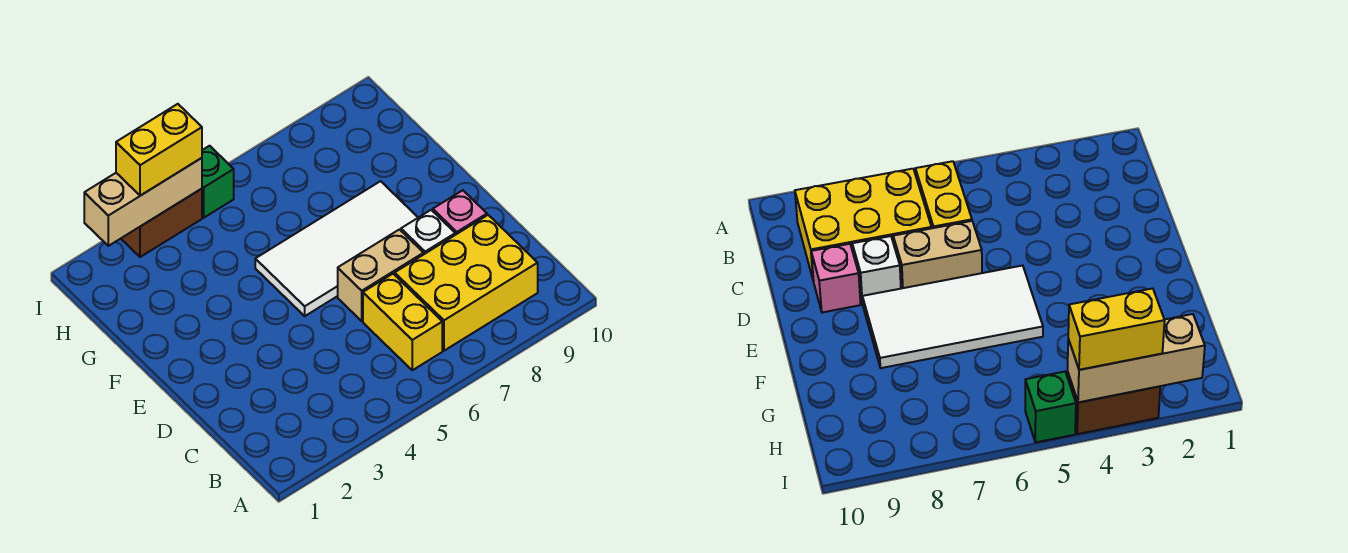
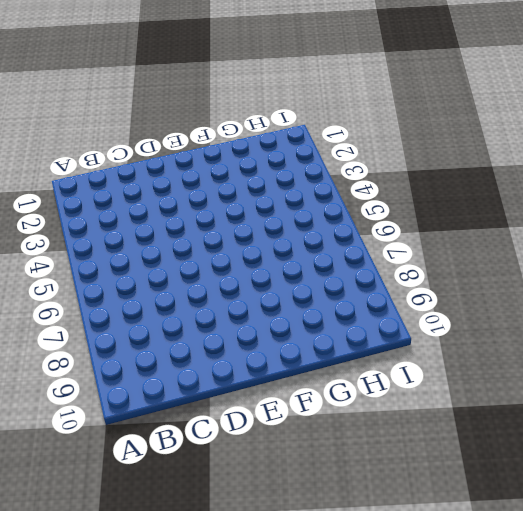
none -> yellow brick B6:C6 level 1
none -> yellow brick B7:C9 level 1

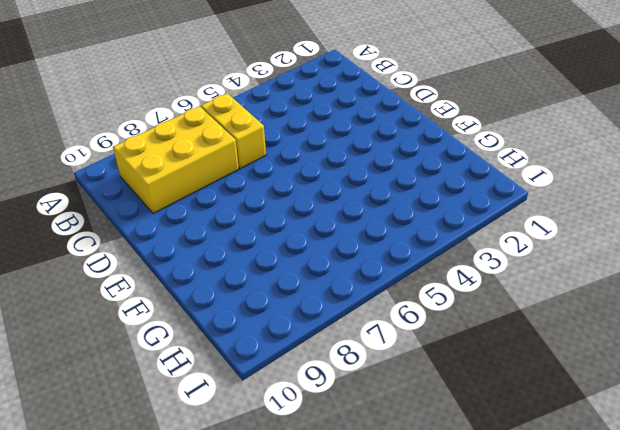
none -> tan brick D6:D7 level 1
none -> white brick D8 level 1

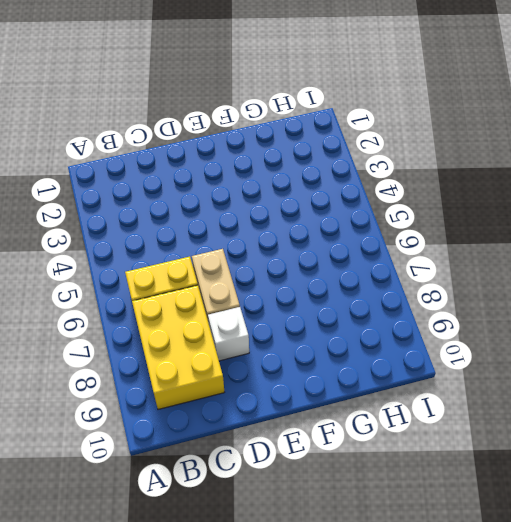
none -> pink brick D9 level 1
none -> white tile E5:F8 level 1

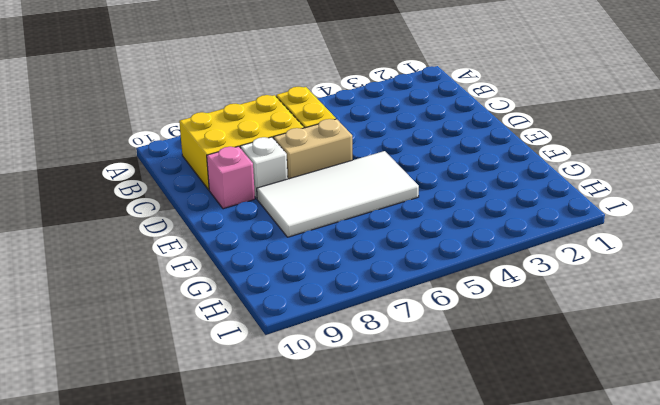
none -> brown brick I3:I4 level 1
none -> green brick I5 level 1

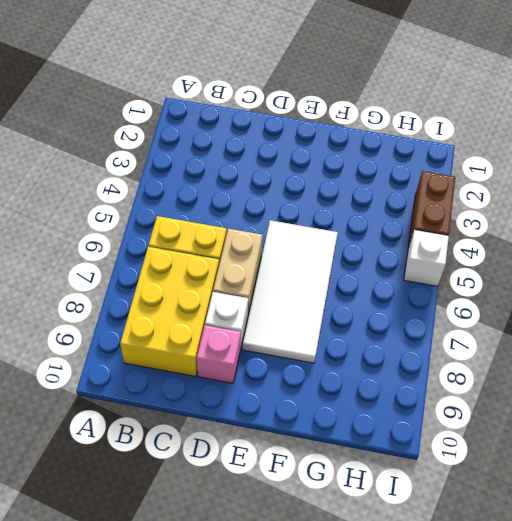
white brick I5 level 1 -> green brick I5 level 1
none -> tan brick I2:I4 level 2
none -> yellow brick I3:I4 level 3

